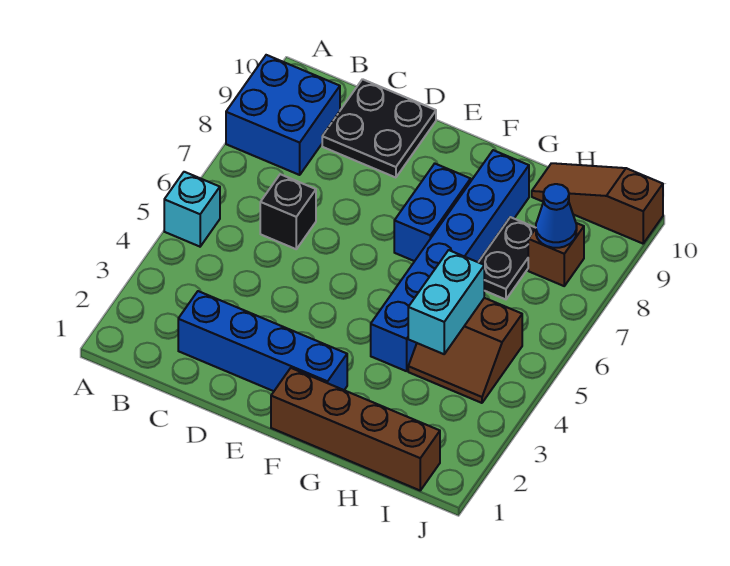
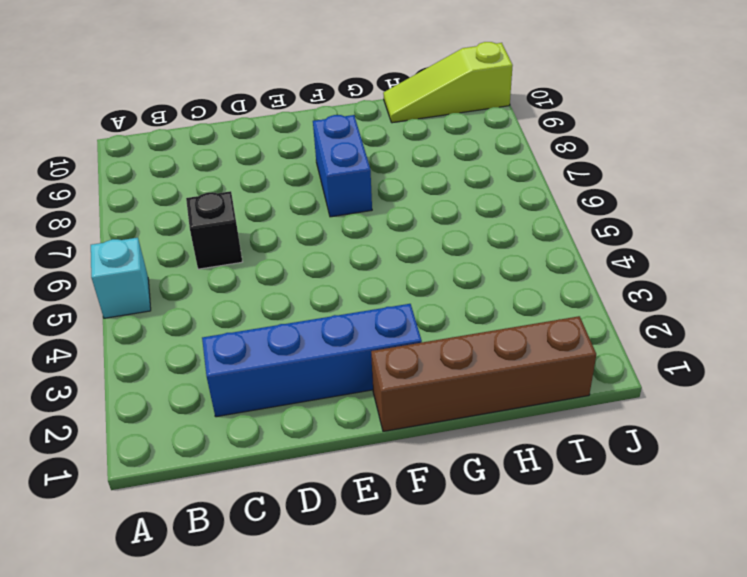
lime slope H10:J10 level 1 top J -> brown slope H10:J10 level 1 top J
none -> blue brick A8:B9 level 1
none -> black plate C9:D10 level 1
none -> blue brick G4:G9 level 1

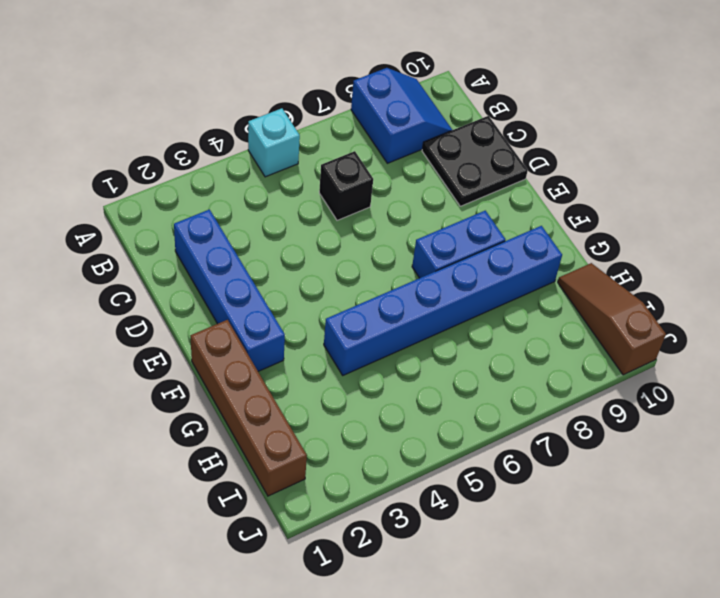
blue slope A8:B9 level 1 top 8 -> blue brick A8:B9 level 1
none -> brown slope H4:I5 level 1 top 5
none -> black plate H7:H8 level 1
none -> brown brick I8 level 1

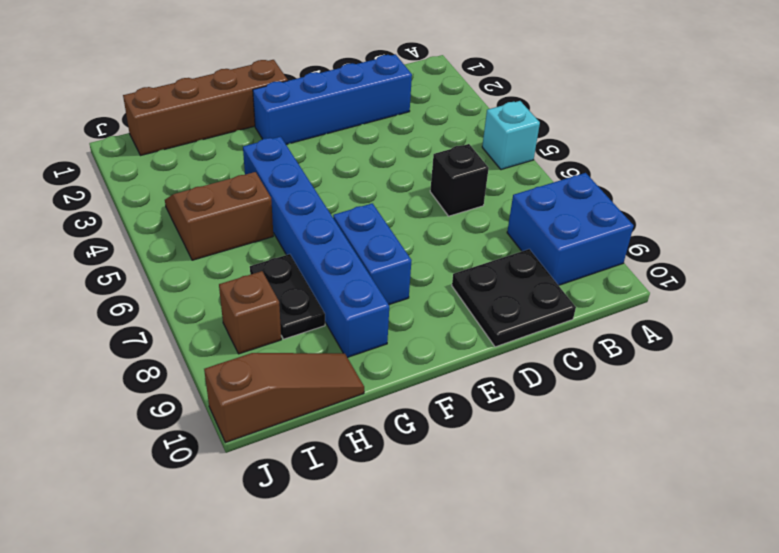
none -> cyan brick H4:H5 level 2
none -> blue cone I8 level 2

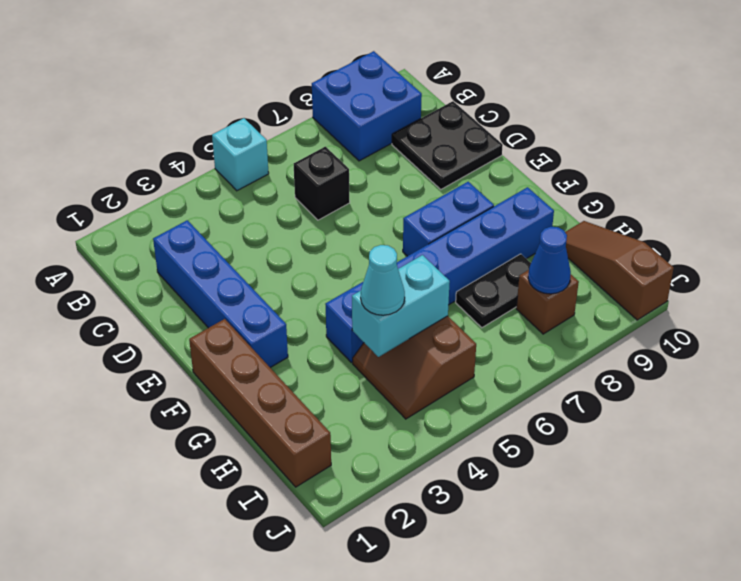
cyan cone H4 level 3 -> none

